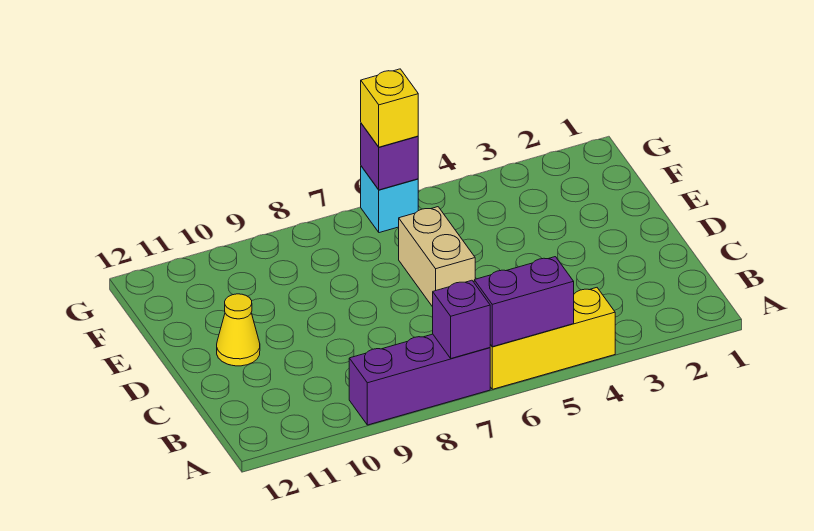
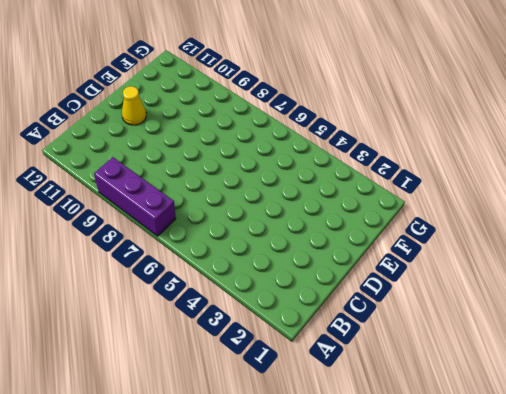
none -> yellow brick A4:A6 level 1
none -> tan brick D6:E6 level 1

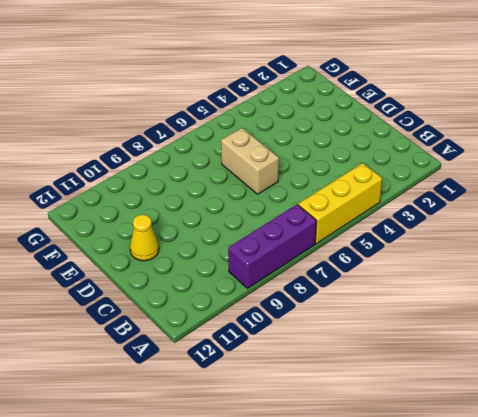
none -> cyan brick G6 level 1
none -> purple brick A5:A6 level 2

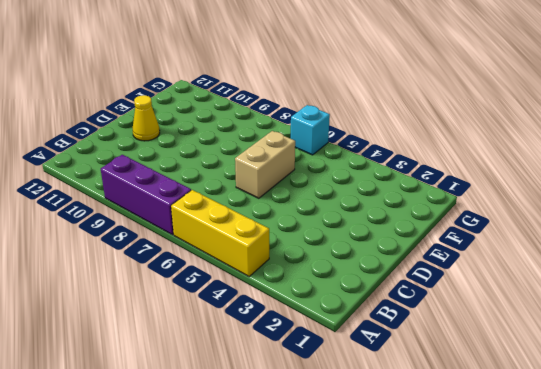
none -> purple brick A5:A6 level 2
none -> purple brick A7 level 2

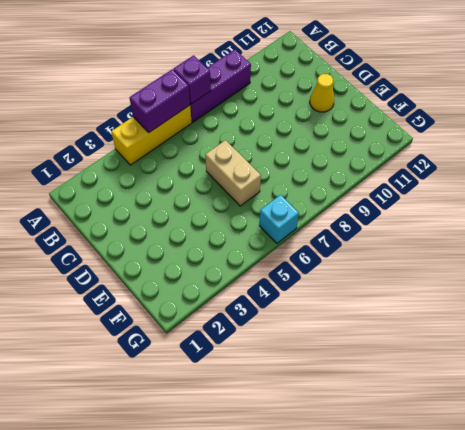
none -> purple brick G6 level 2
none -> yellow brick G6 level 3

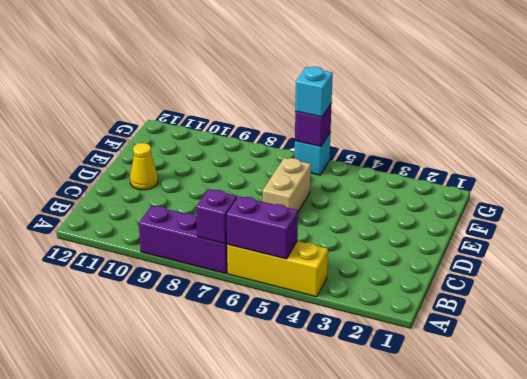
cyan brick G6 level 3 -> yellow brick G6 level 3

